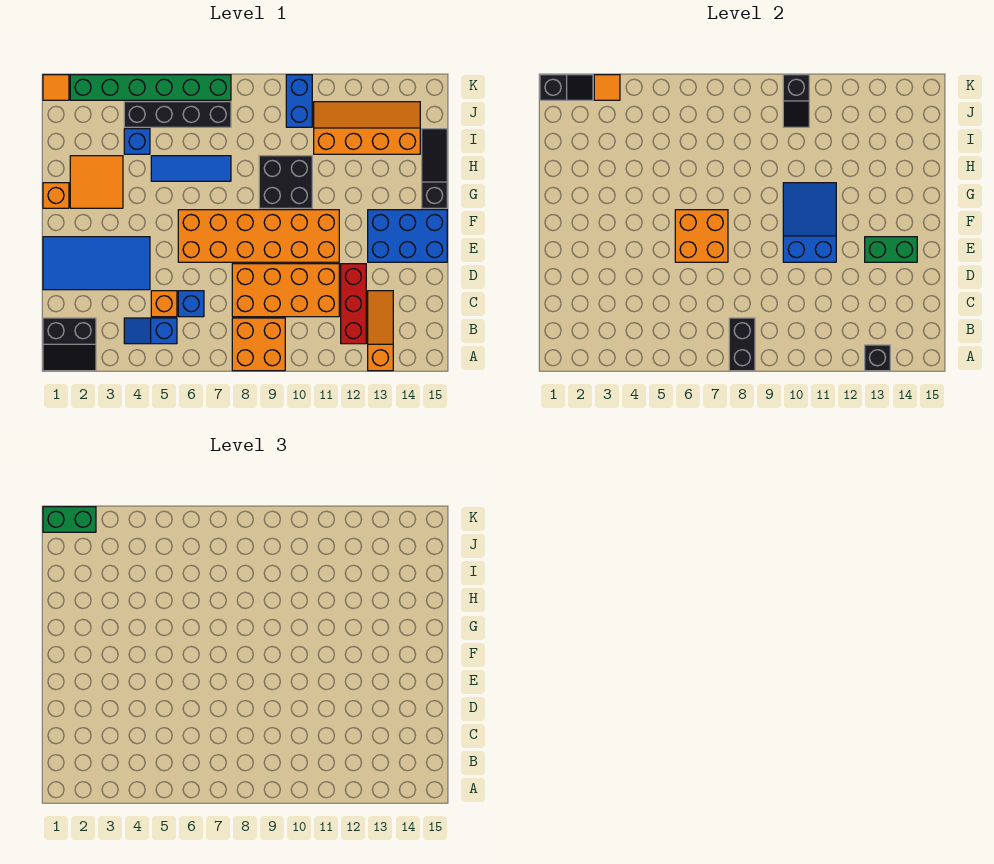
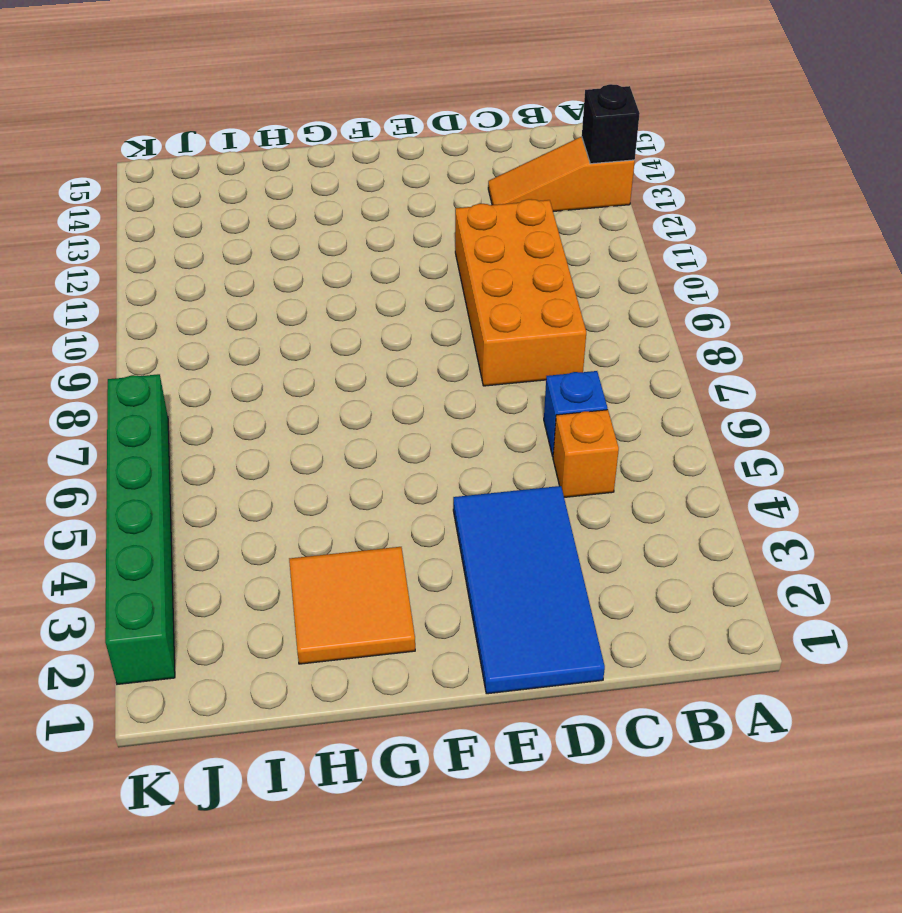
none -> black slope A1:B2 level 1 top B
none -> orange brick A8:B9 level 1
none -> blue slope B4:B5 level 1 top 5
none -> red brick B12:D12 level 1

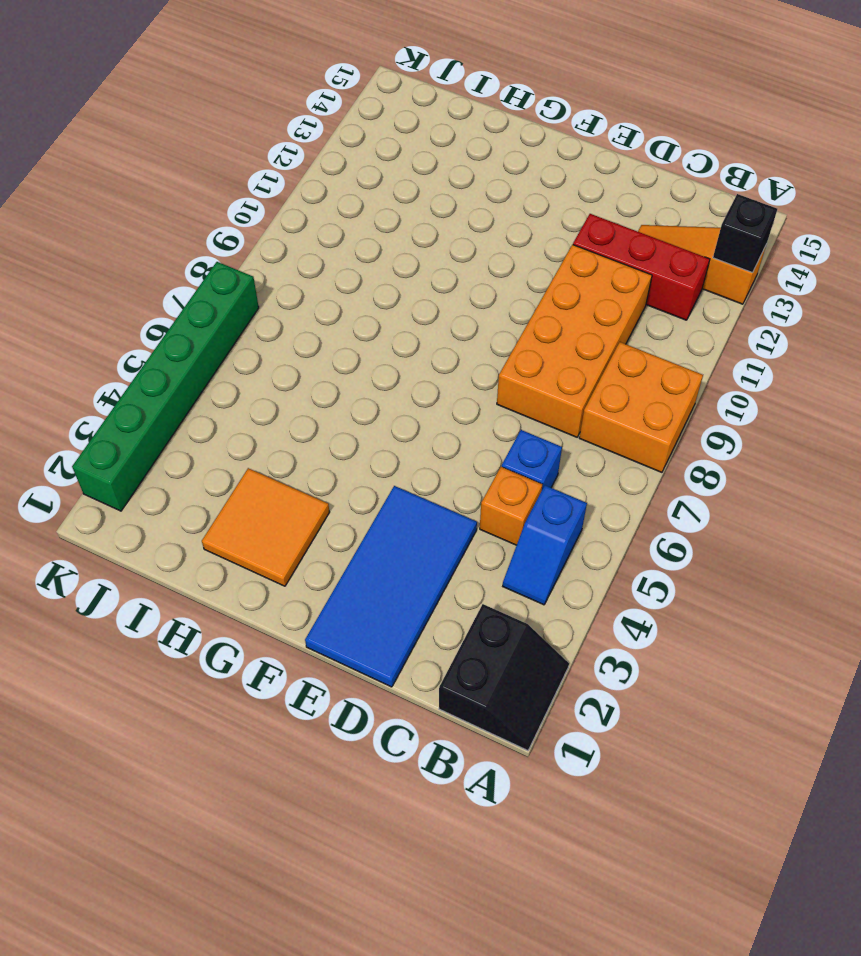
none -> orange brick E6:F11 level 1
none -> blue brick E13:F15 level 1
none -> orange brick G1 level 1
none -> black brick G9:H10 level 1

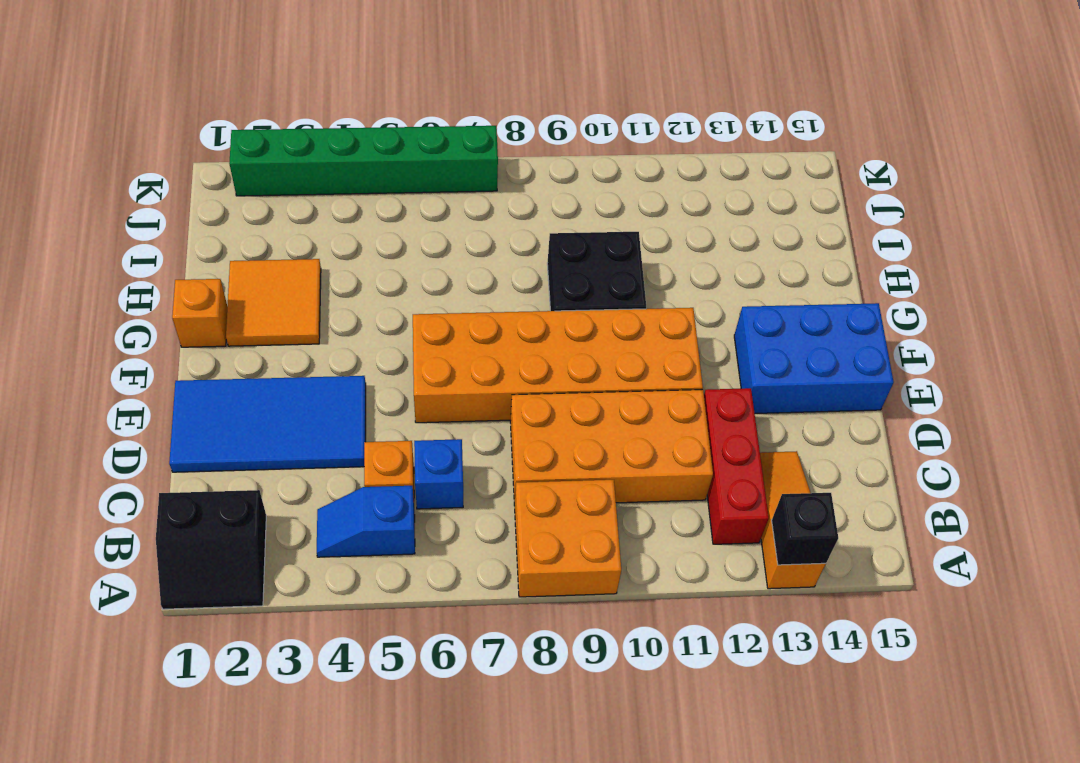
none -> black slope G15:I15 level 1 top G
none -> blue tile H5:H7 level 1
none -> blue brick I4 level 1
none -> orange slope I11:J14 level 1 top I

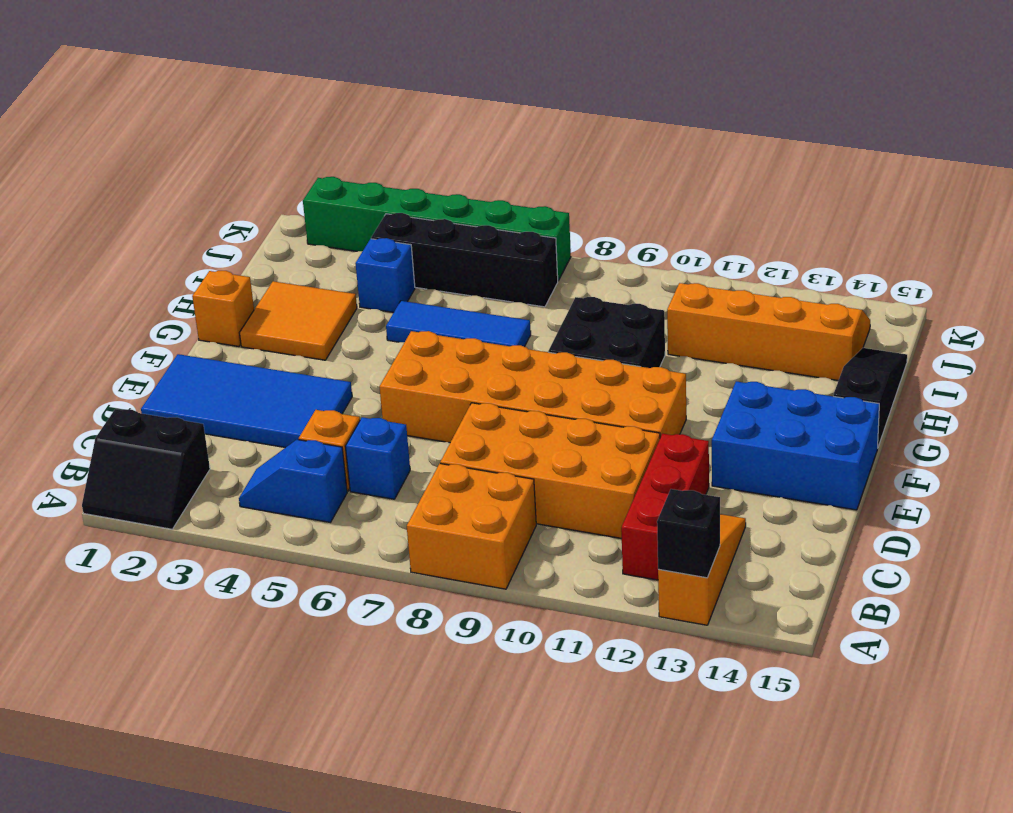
none -> blue brick J10:K10 level 1
none -> orange tile K1 level 1
none -> black brick A8:B8 level 2
none -> orange brick E6:F7 level 2

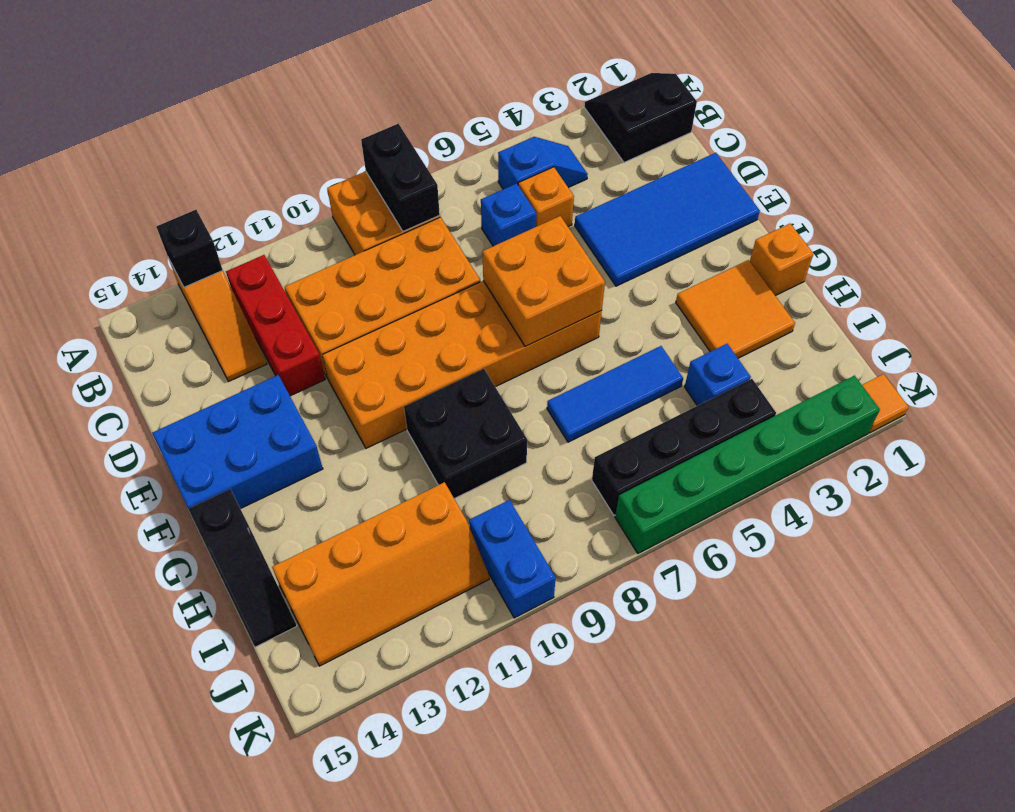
none -> blue slope E10:G11 level 2 top E
none -> green brick E13:E14 level 2
none -> black slope J10:K10 level 2 top K
none -> black slope K1:K2 level 2 top 1

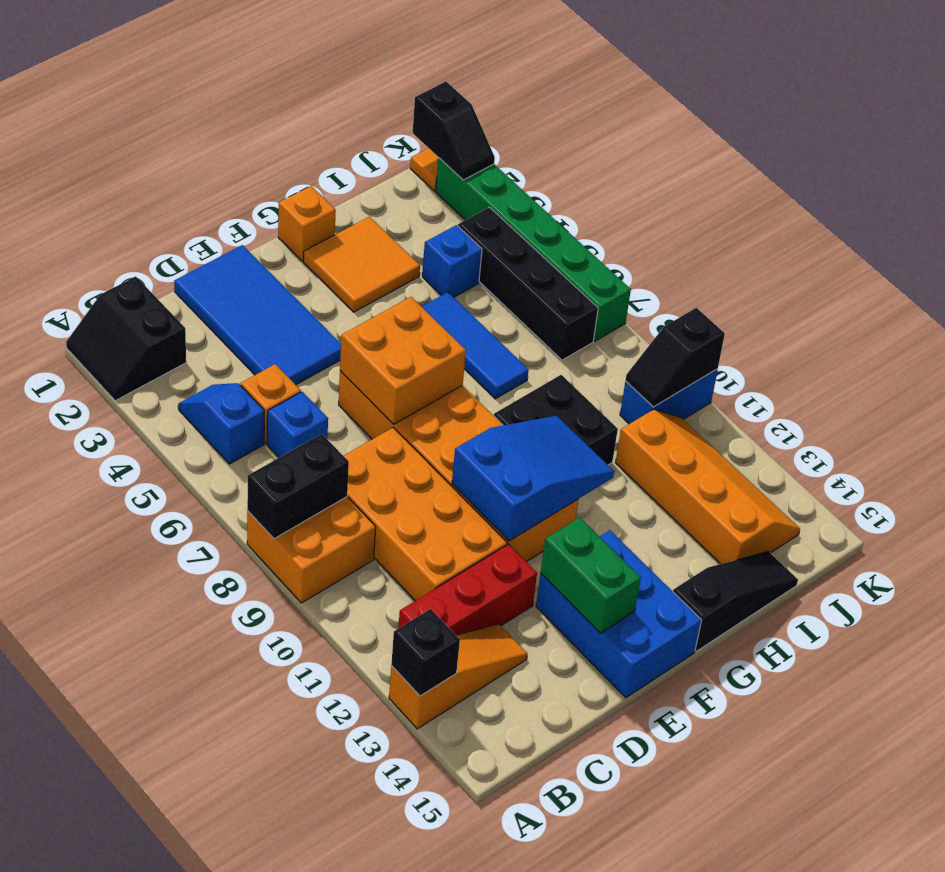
none -> orange tile K3 level 2
none -> green brick K1:K2 level 3

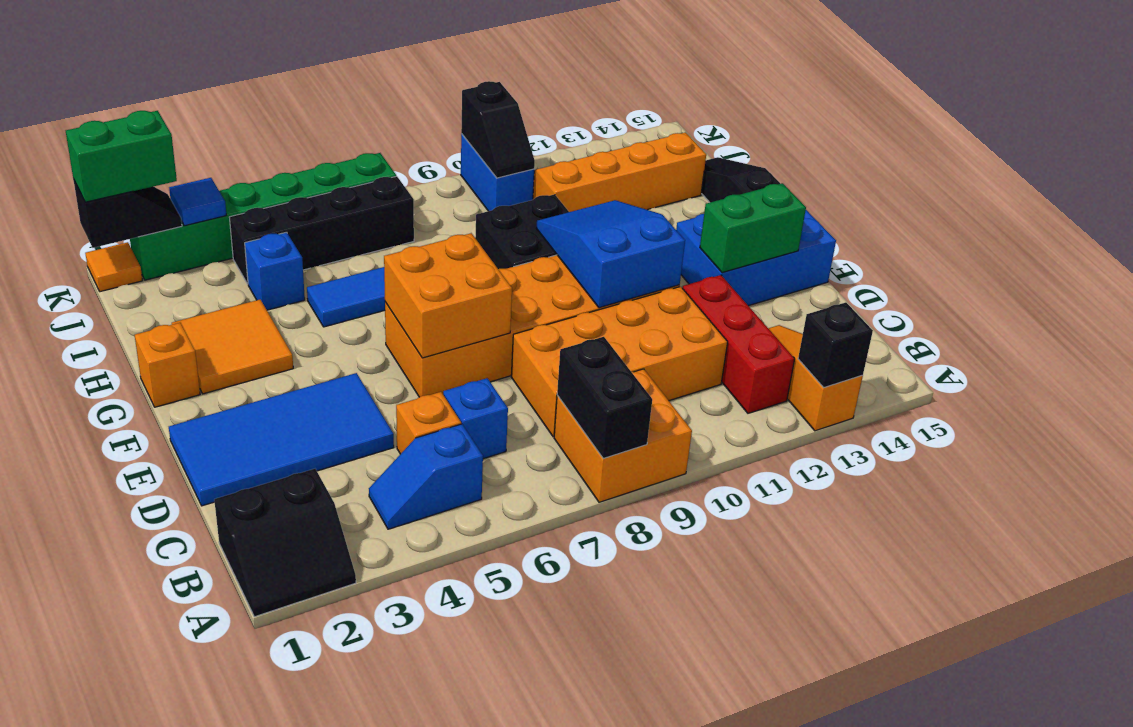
blue tile K3 level 2 -> orange tile K3 level 2

